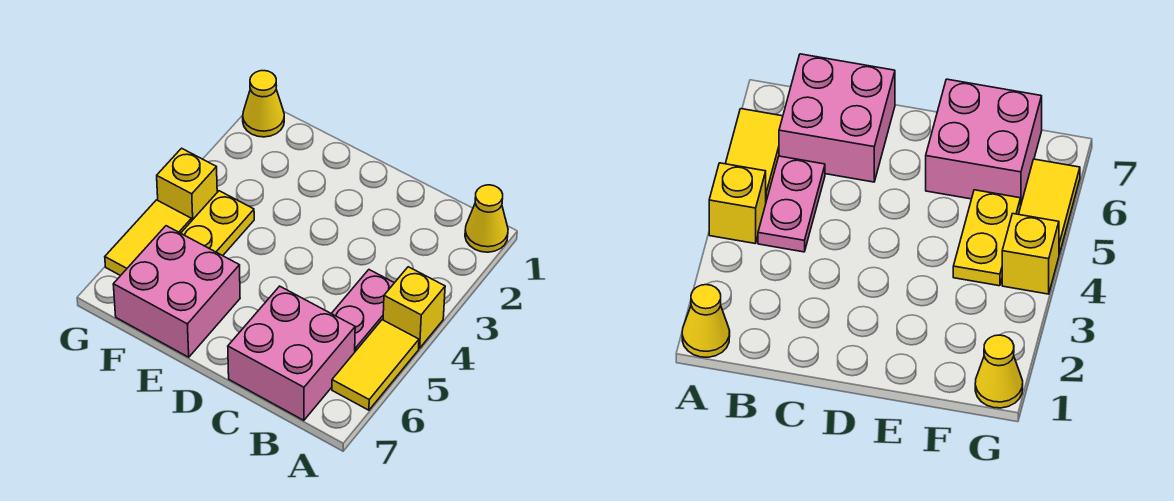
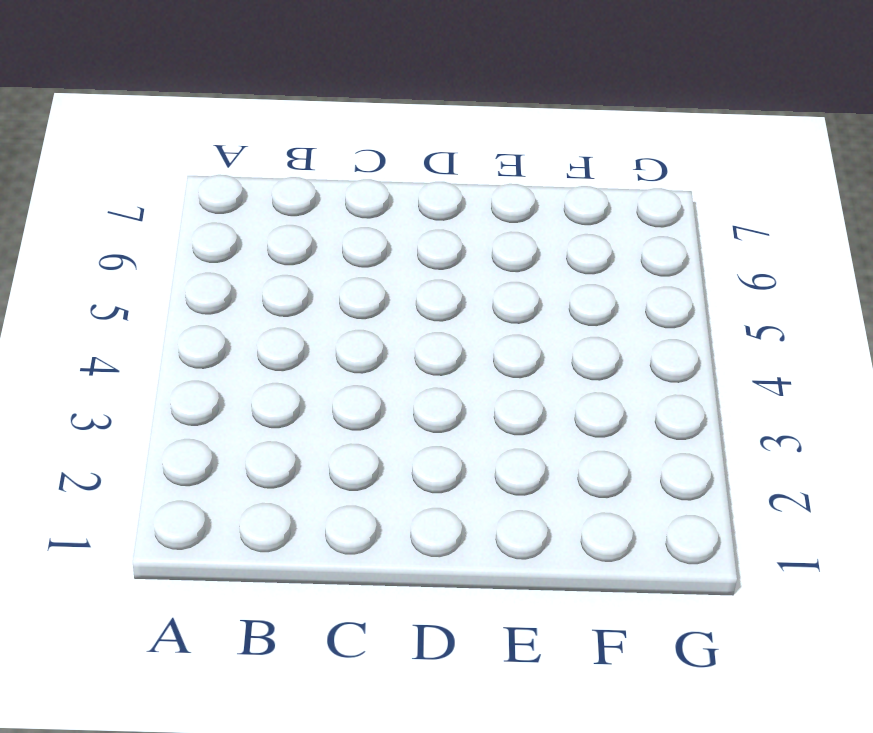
none -> yellow cone A1 level 1
none -> yellow brick A4 level 1

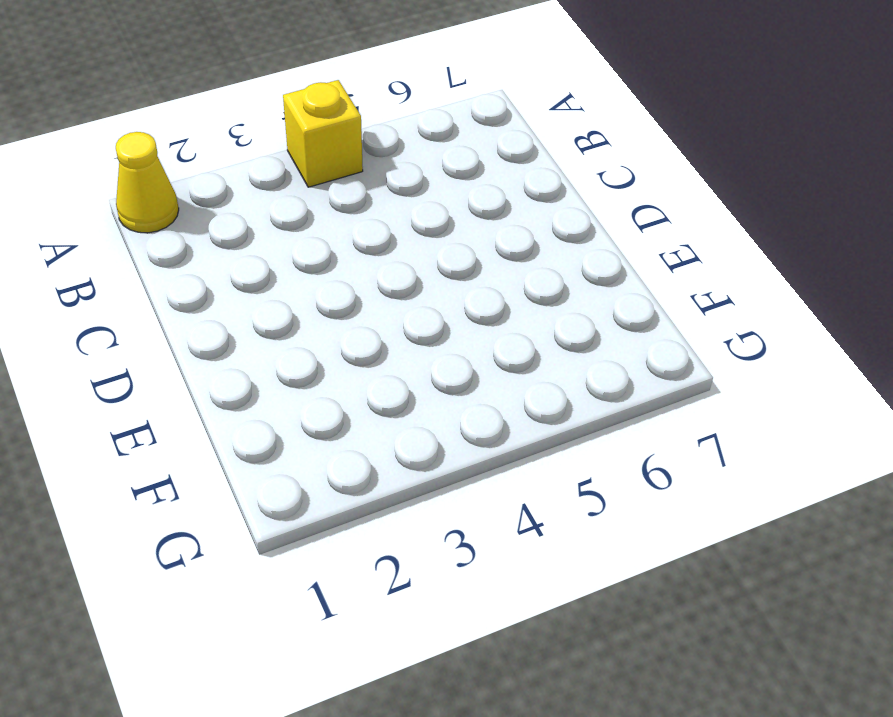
none -> yellow tile A5:A6 level 1
none -> pink plate B4:B5 level 1

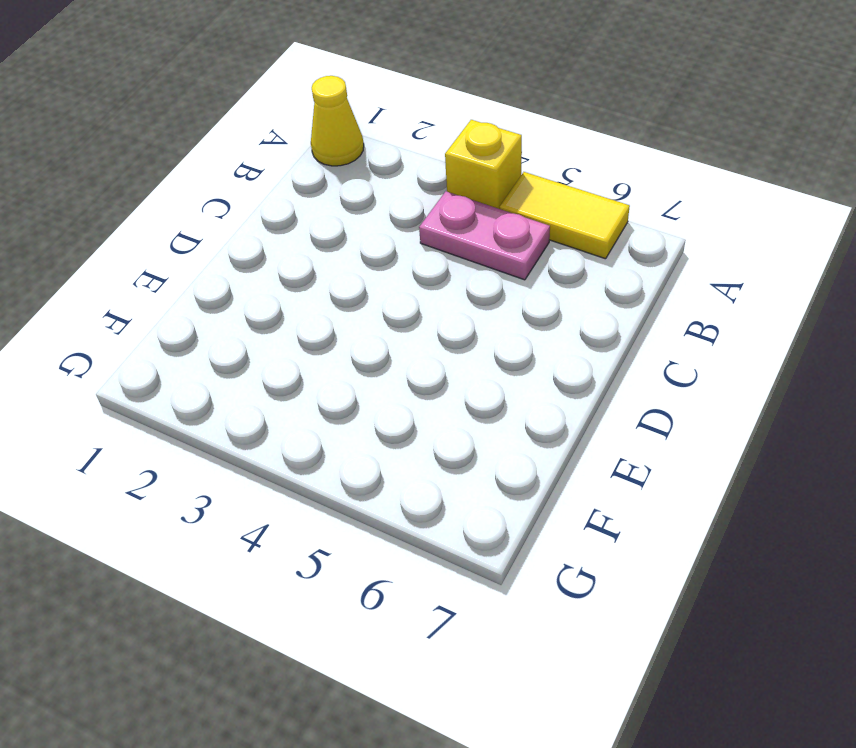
none -> pink brick B6:C7 level 1
none -> pink brick E6:F7 level 1

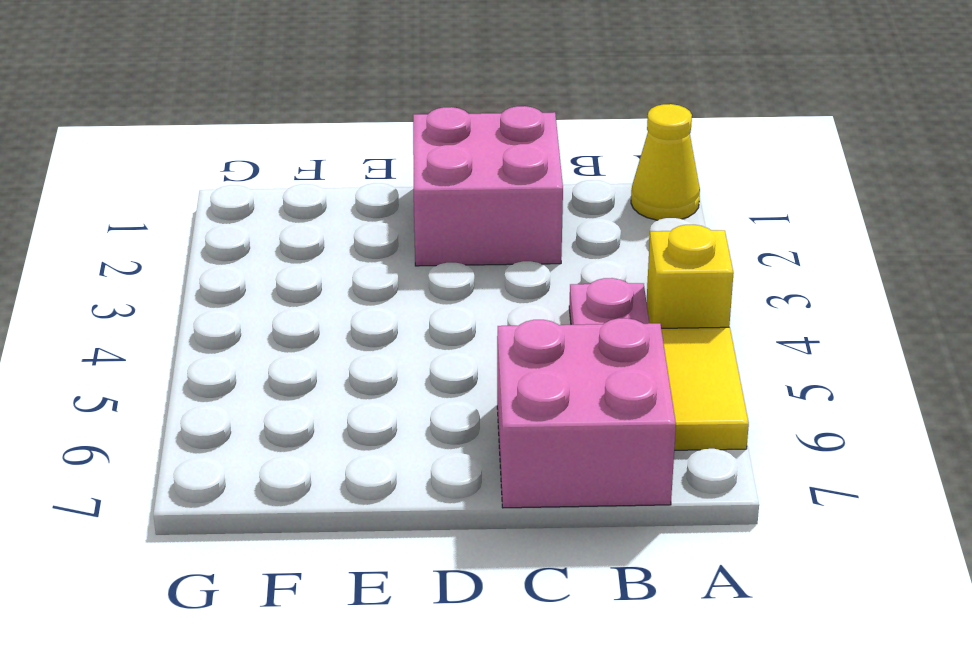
pink brick C1:D2 level 1 -> pink brick E6:F7 level 1
none -> yellow plate F4:F5 level 1
none -> yellow cone G1 level 1

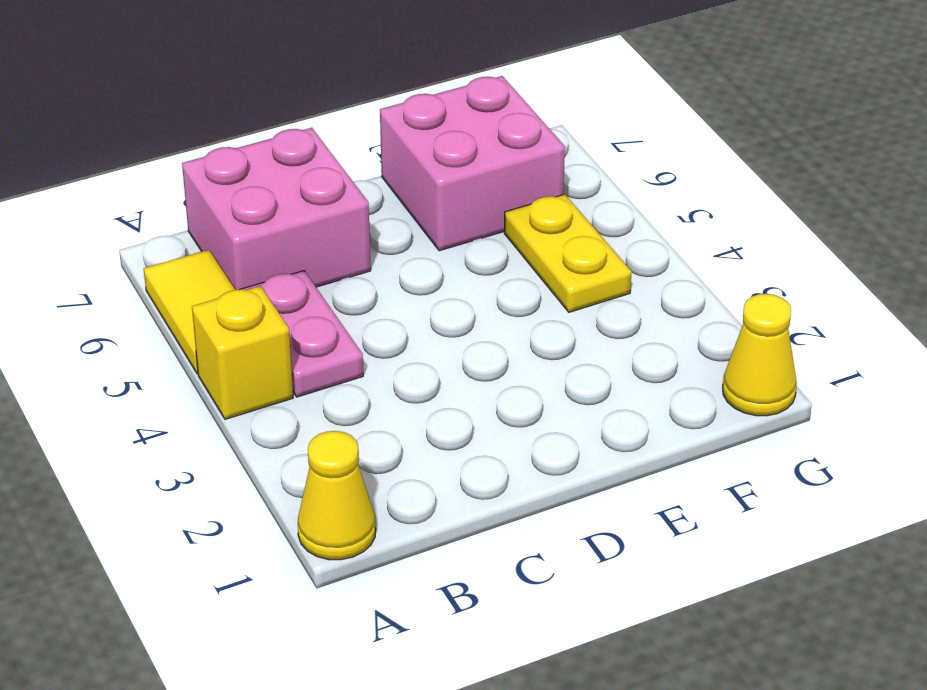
none -> yellow brick G4 level 1
none -> yellow tile G5:G6 level 1

